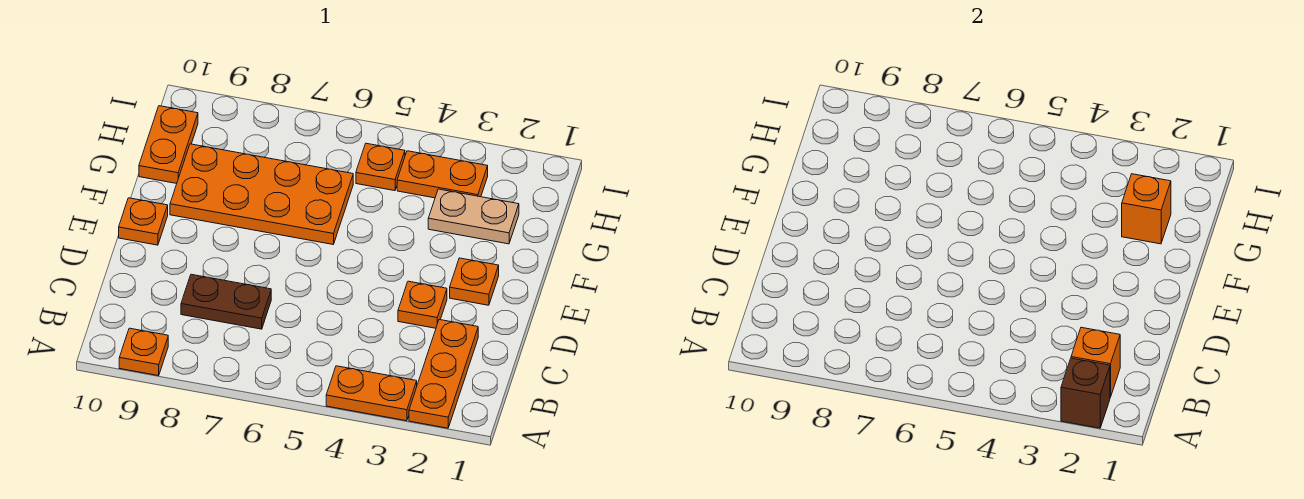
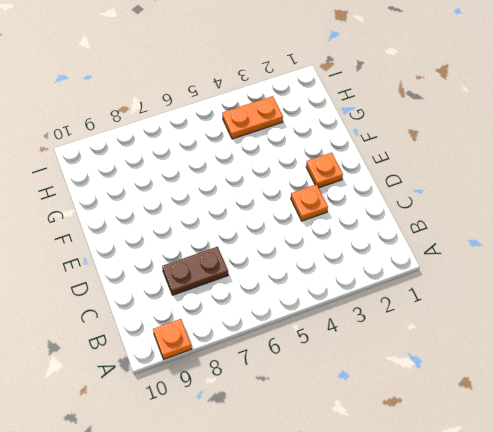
none -> orange plate A2:C2 level 1
none -> orange plate A3:A4 level 1
none -> orange plate E10 level 1

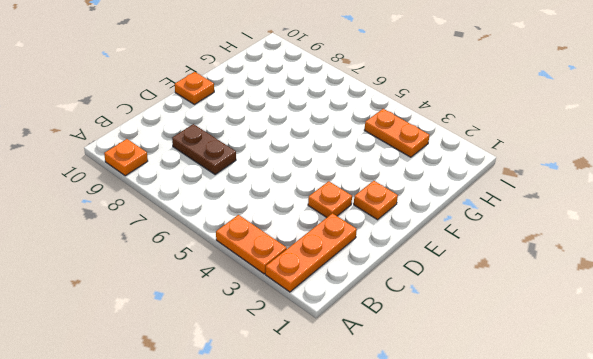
none -> orange plate F6:G9 level 1
none -> tan plate G2:G3 level 1
none -> orange plate G10:H10 level 1

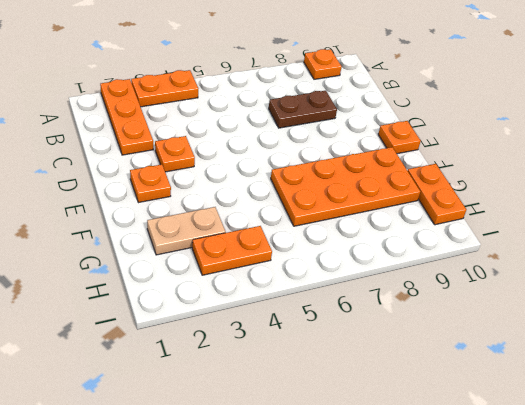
none -> orange plate H5 level 1
none -> brown brick A2 level 2
none -> orange brick B2 level 2

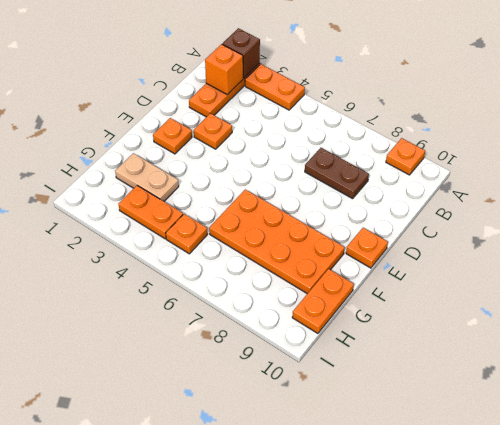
none -> orange brick G2 level 2

